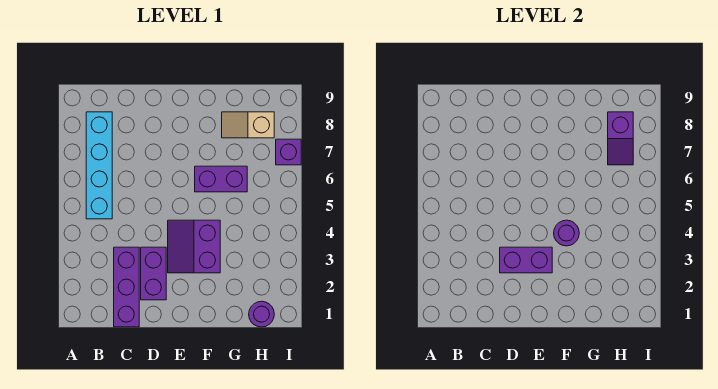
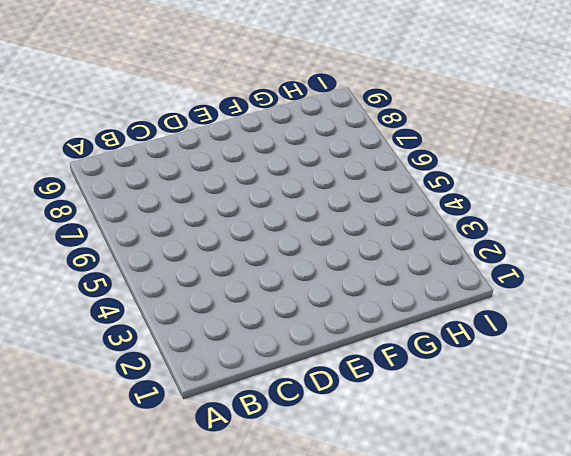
none -> cyan brick B5:B8 level 1
none -> purple brick C1:C3 level 1

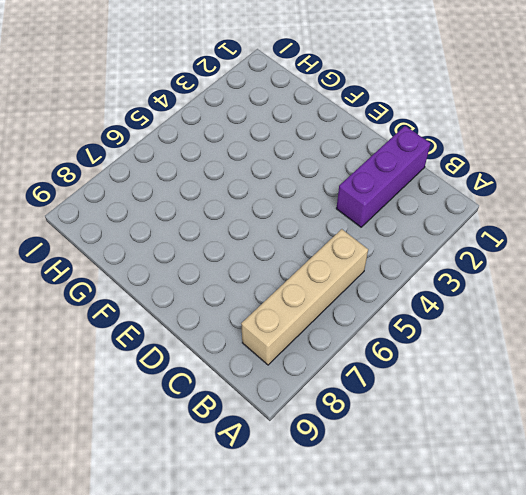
tan brick B5:B8 level 1 -> cyan brick B5:B8 level 1
none -> purple brick D2:D3 level 1
none -> purple slope E3:F4 level 1 top F

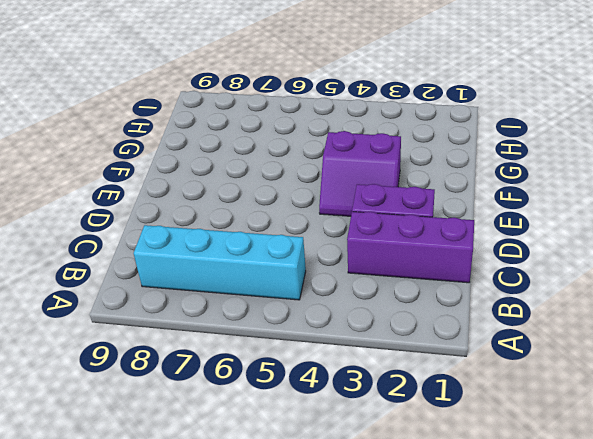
none -> purple brick F6:G6 level 1
none -> tan slope G8:H8 level 1 top H

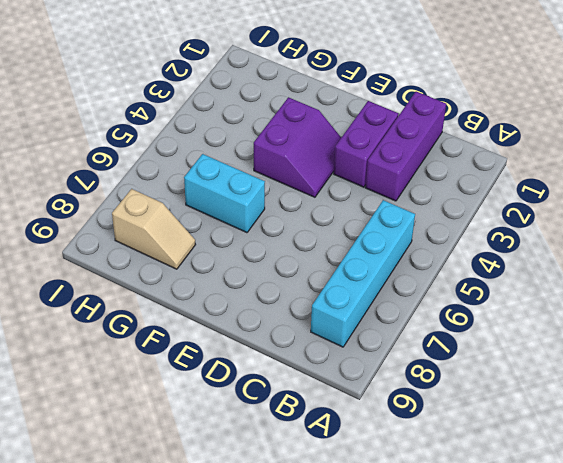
cyan brick F6:G6 level 1 -> purple brick F6:G6 level 1
none -> purple round brick H1 level 1
none -> purple brick I7 level 1

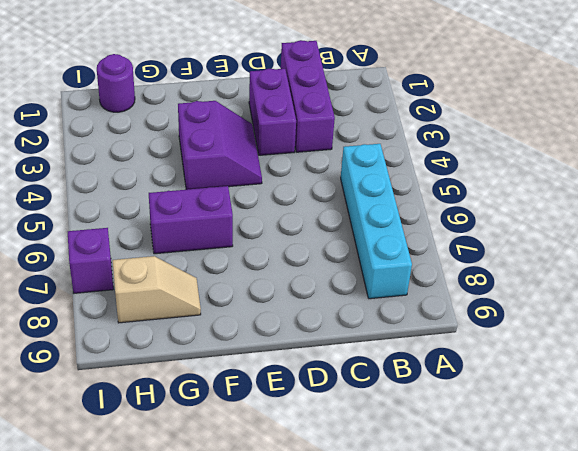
none -> purple brick D3:E3 level 2
none -> purple round brick F4 level 2

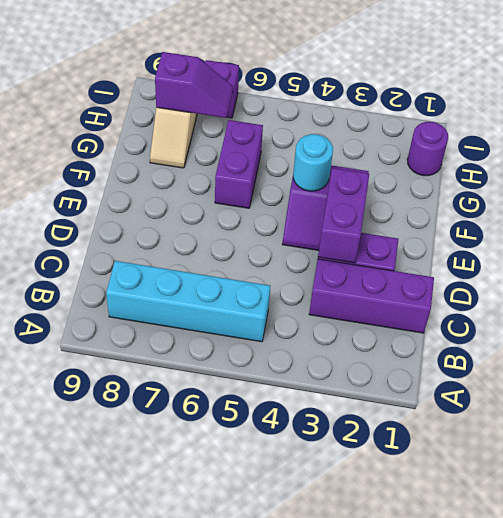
cyan round brick F4 level 2 -> purple round brick F4 level 2

